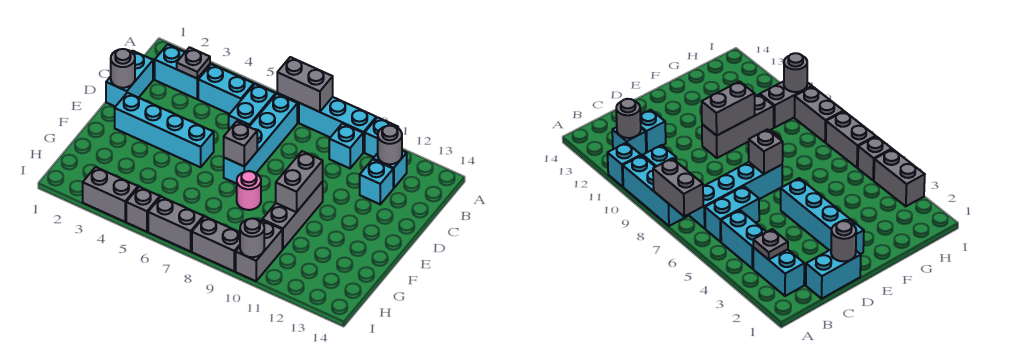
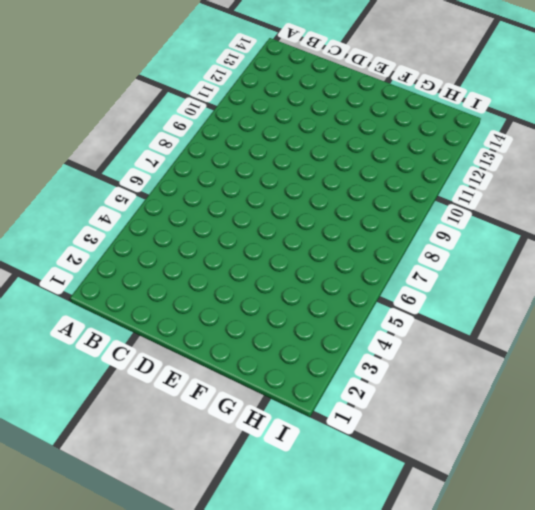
none -> cyan brick A8:A10 level 1
none -> cyan brick A11 level 1
none -> cyan brick B2:B3 level 1

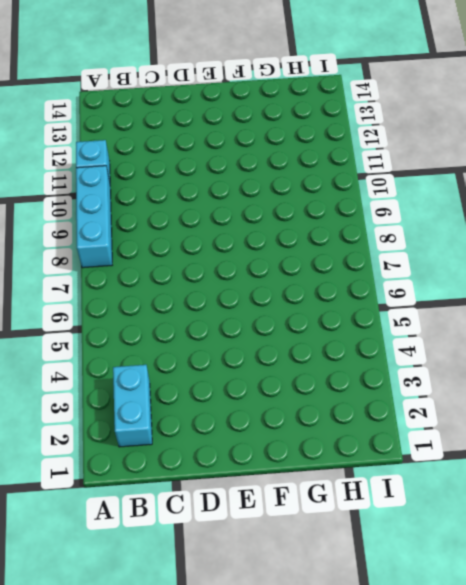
none -> cyan brick B4:B5 level 1
none -> cyan brick B6:C6 level 1
none -> cyan brick B7:E7 level 1

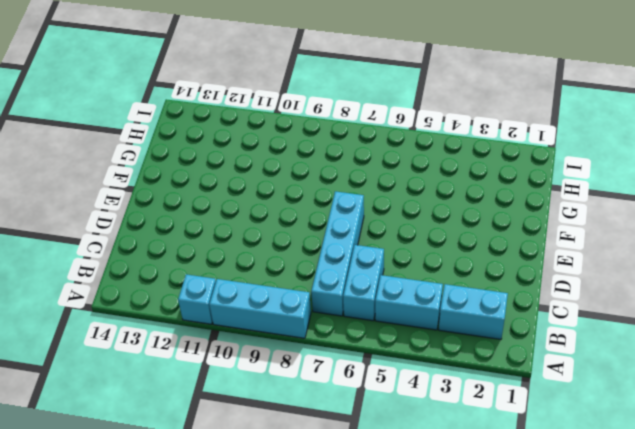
none -> cyan brick B10 level 1
none -> cyan brick B12 level 1
none -> cyan brick C1:D1 level 1

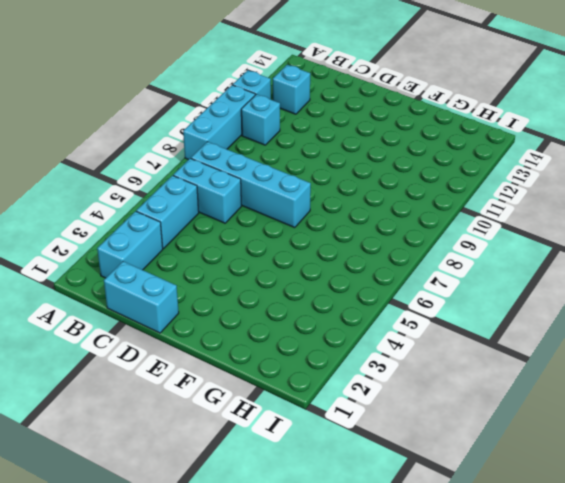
none -> cyan brick C12 level 1
none -> cyan brick E2:E5 level 1
none -> grey brick E10:G10 level 1

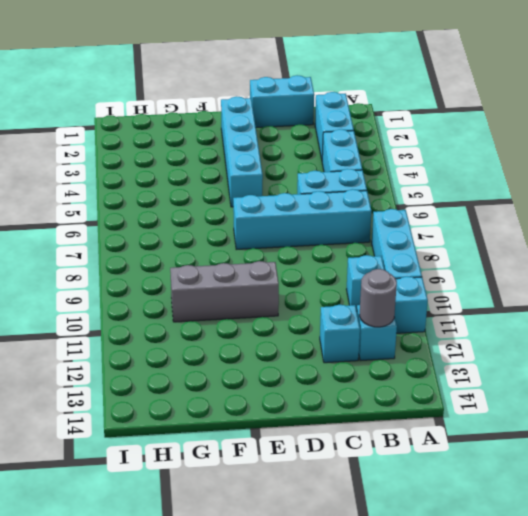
none -> pink round brick F8 level 1
none -> grey brick H10:I10 level 1
none -> grey brick I3:I4 level 1

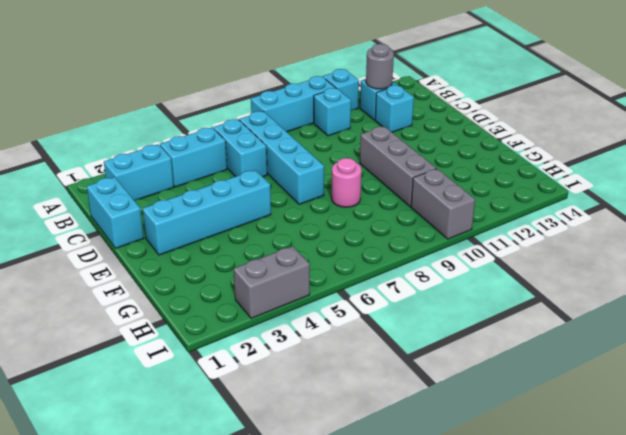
none -> grey brick I5 level 1
none -> grey brick I6:I7 level 1
none -> grey brick I8:I9 level 1

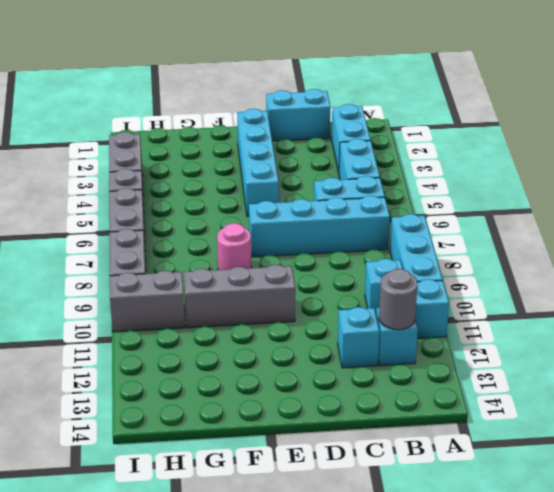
none -> grey brick A7:A8 level 2
none -> grey plate B3 level 2
none -> grey round brick D1 level 2

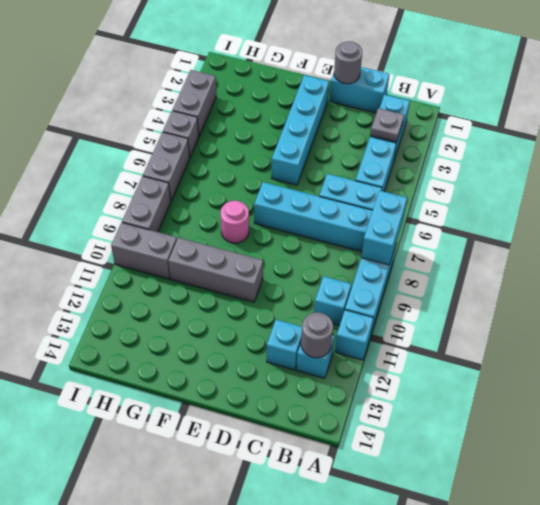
cyan brick A7:A8 level 2 -> grey brick A7:A8 level 2
none -> grey brick E7 level 2
none -> grey brick E10:F10 level 2
none -> grey round brick I10 level 2

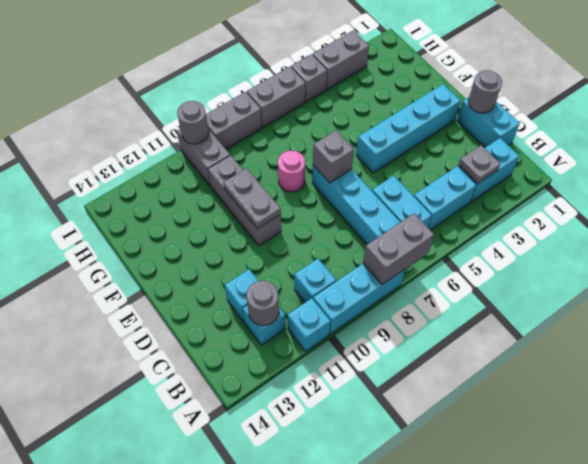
grey plate E10:F10 level 2 -> grey brick E10:F10 level 2

